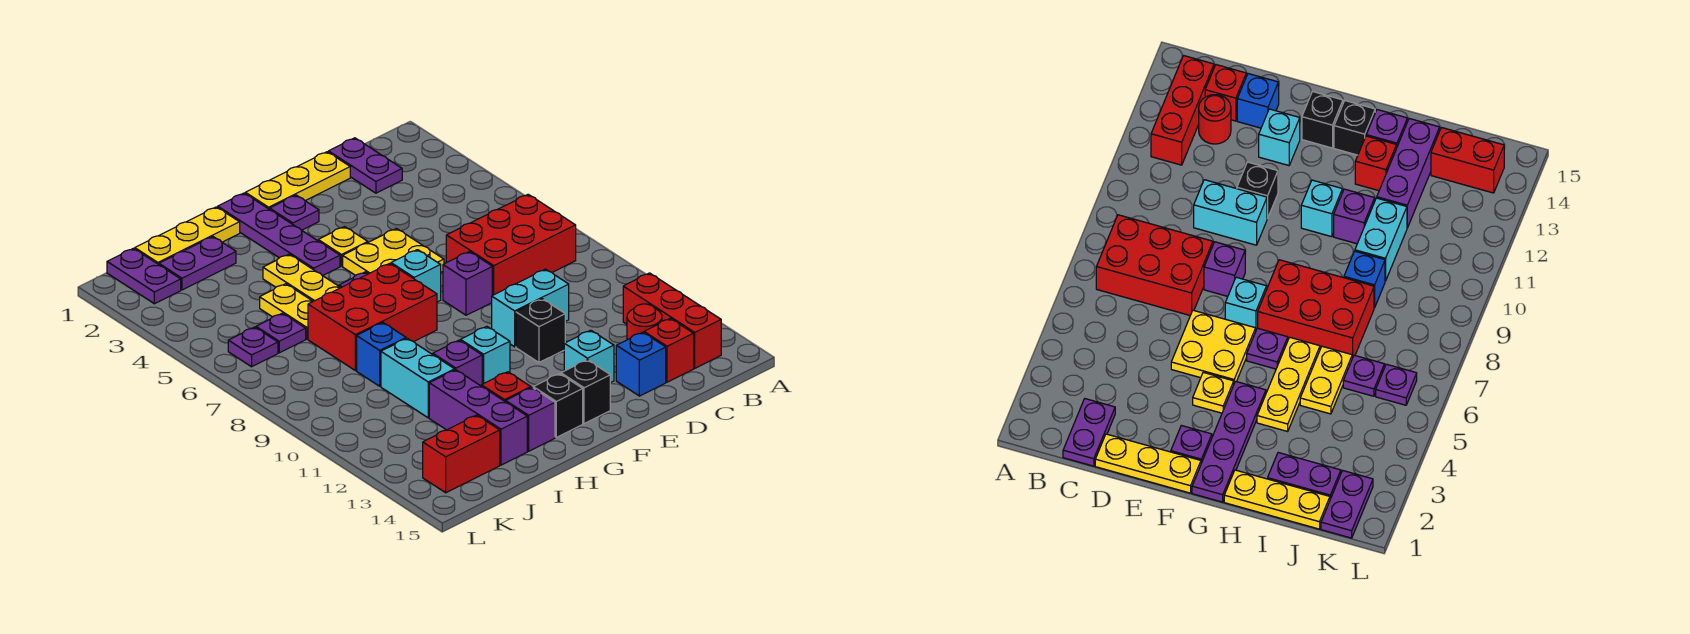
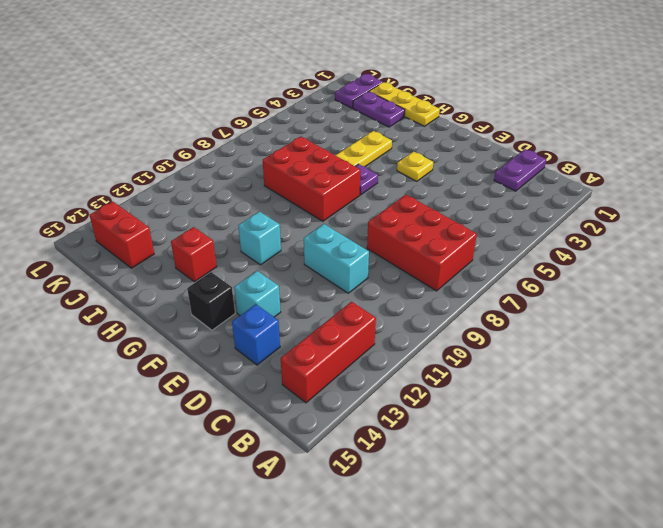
none -> red round brick C13 level 1
none -> red brick C14 level 1
none -> yellow plate D1:F1 level 1
none -> yellow plate E5:F6 level 1

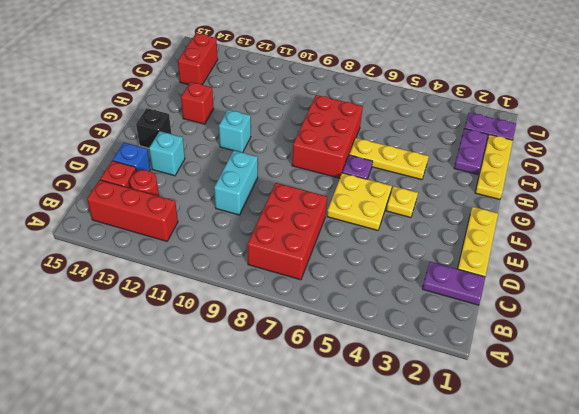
none -> purple brick E8 level 1
none -> black brick E11 level 1
none -> purple plate F2 level 1
none -> cyan brick F7 level 1

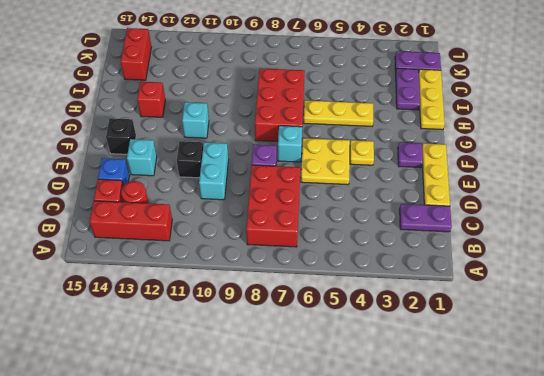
none -> purple plate G1:G4 level 1
none -> purple plate G6 level 1
none -> black brick G14 level 1
none -> purple brick H11 level 1

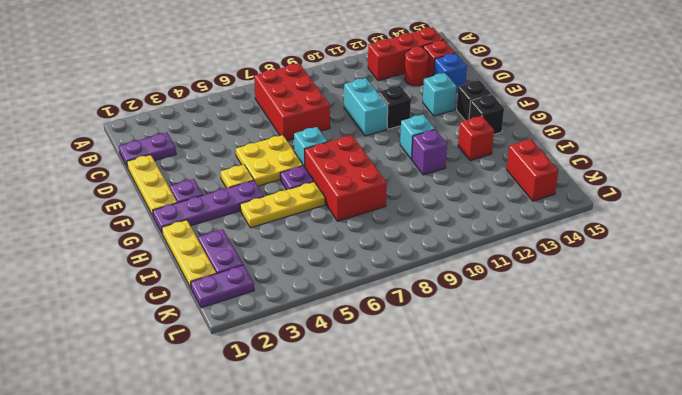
none -> purple brick E8 level 1
none -> purple brick H14 level 1
none -> yellow plate I5:I6 level 1
none -> blue brick I9 level 1

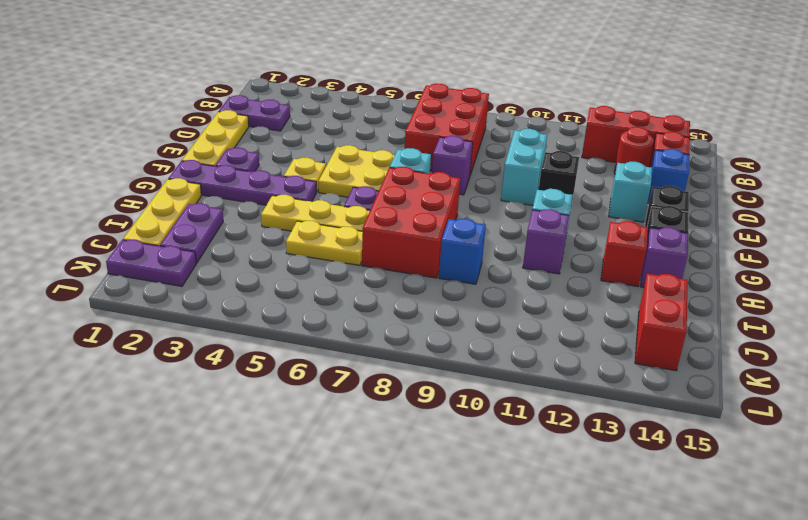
none -> cyan brick I10:I11 level 1
none -> purple brick I12:I14 level 1
none -> purple plate J6 level 1
none -> purple plate K6 level 1

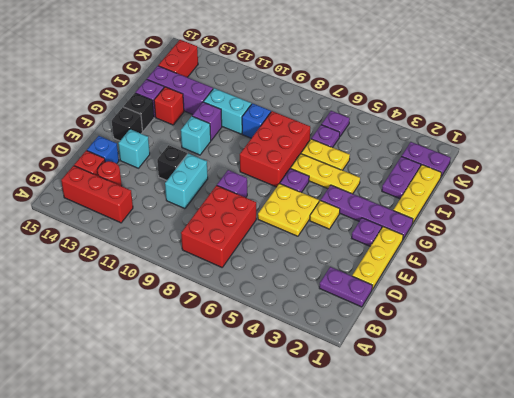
none -> cyan brick F7 level 1

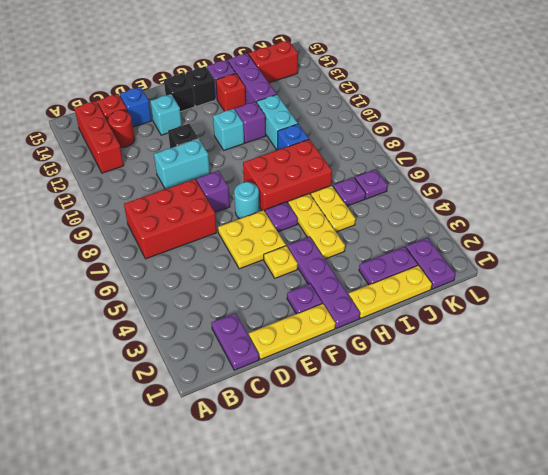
cyan round brick F7 level 1 -> cyan brick F7 level 1

